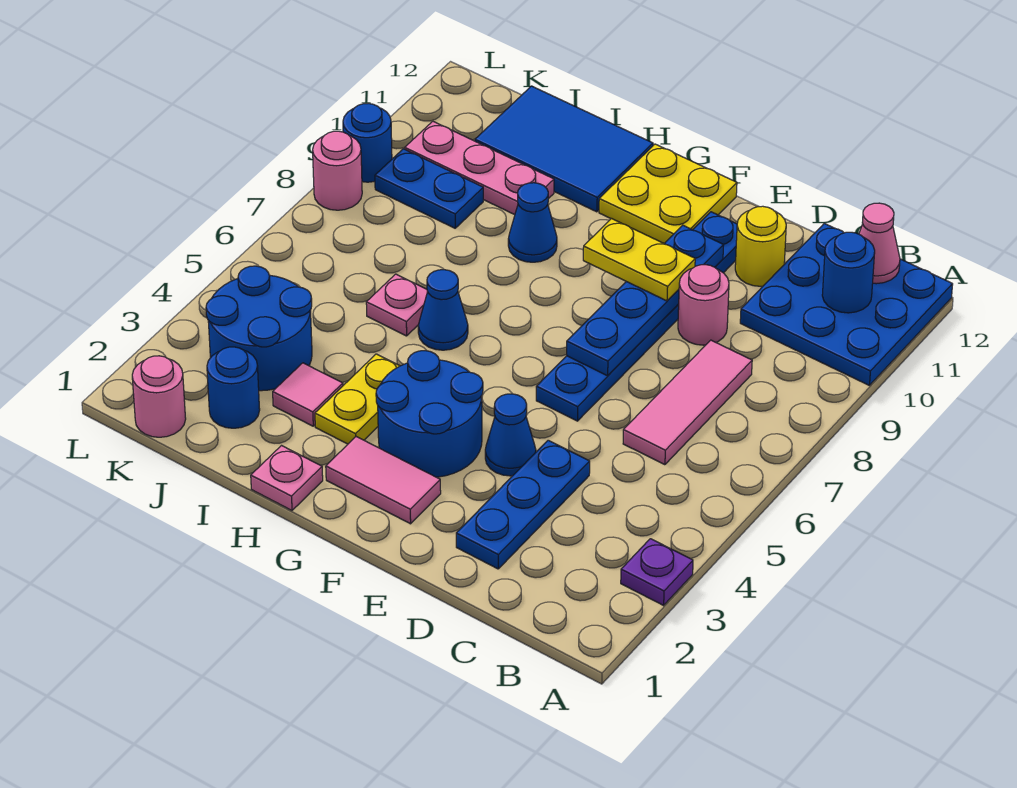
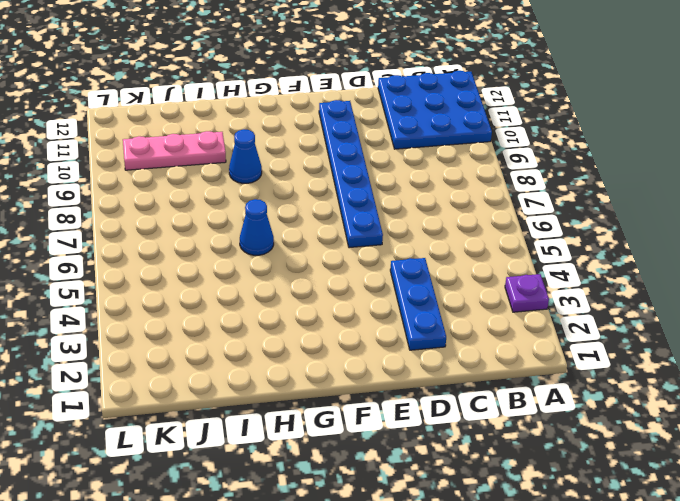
none -> pink tile C6:C8 level 1
none -> pink round brick D9 level 1
none -> yellow round brick D11 level 1

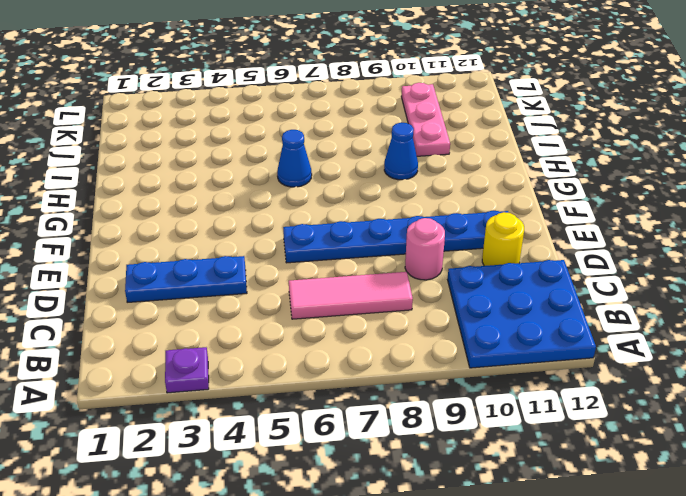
none -> blue cone E4 level 1
none -> pink tile F2:G2 level 1
none -> blue round brick F3:G4 level 1

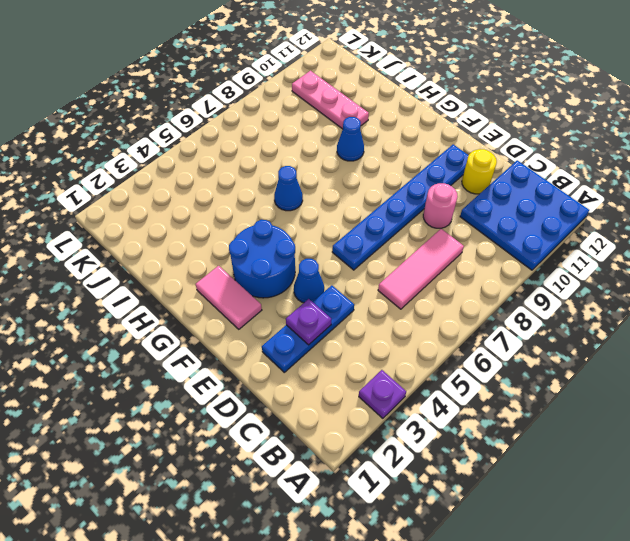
purple plate D3 level 2 -> none
none -> yellow plate F11:G12 level 1
none -> pink plate H1 level 1
none -> yellow plate H3:H4 level 1

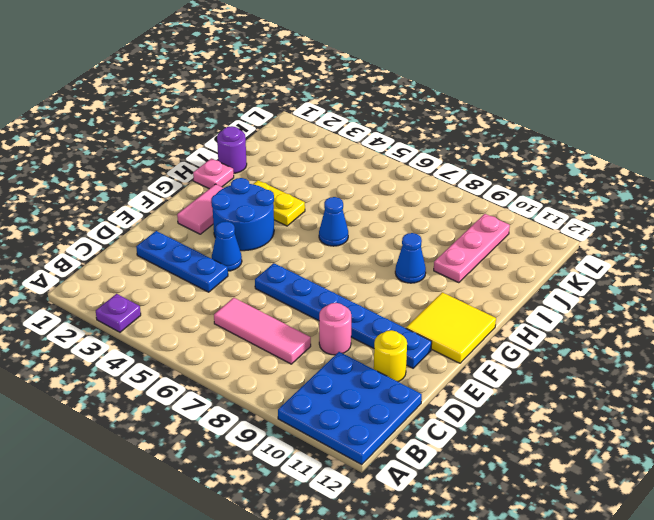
yellow tile F11:G12 level 1 -> yellow plate F11:G12 level 1
purple round brick I1 level 1 -> none
none -> blue tile H11:J12 level 1
none -> pink tile I3 level 1
none -> pink plate I6 level 1

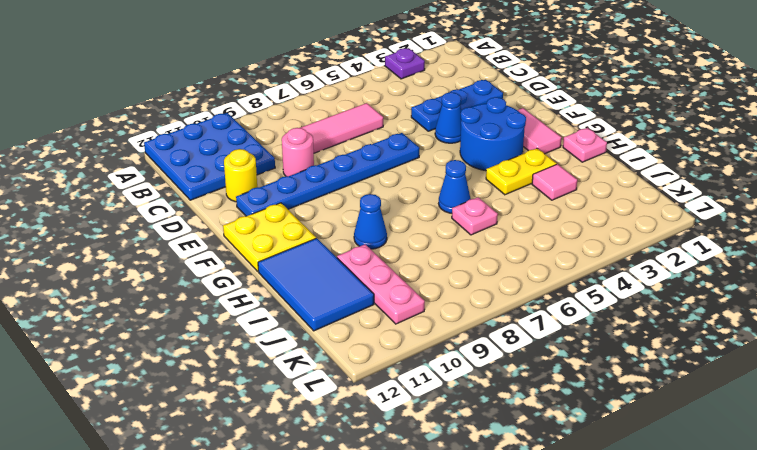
none -> blue round brick J2 level 1
none -> blue round brick J3:K4 level 1
none -> blue plate J9:K9 level 1

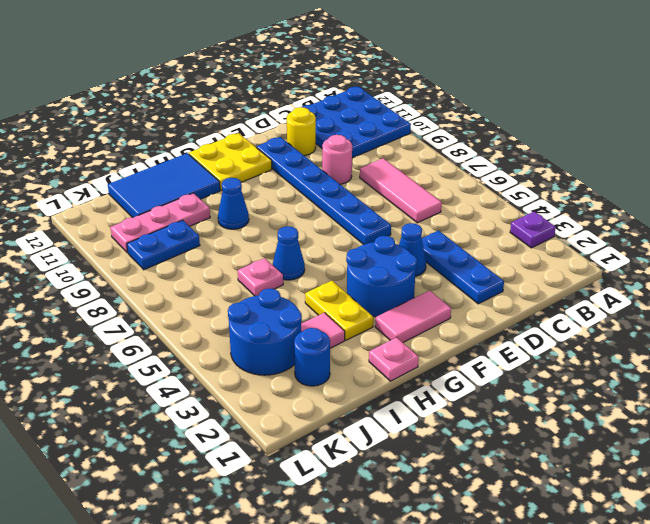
none -> pink round brick K1 level 1
none -> pink round brick L8 level 1
none -> blue round brick L9 level 1

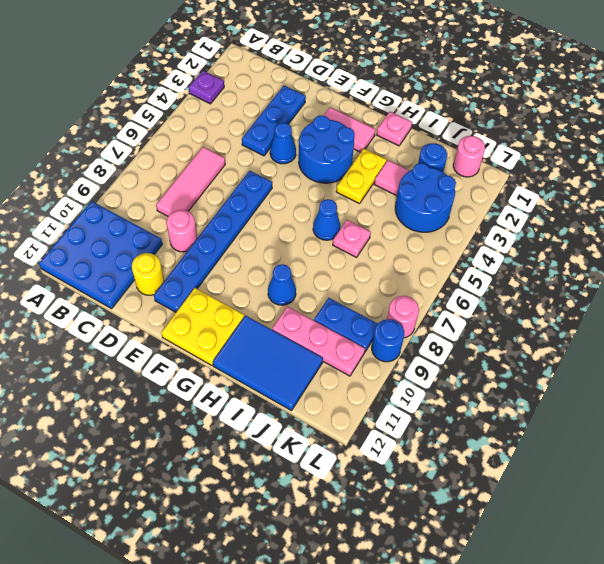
none -> blue round brick B11 level 2
none -> pink cone B12 level 2
none -> blue plate E7:E10 level 2

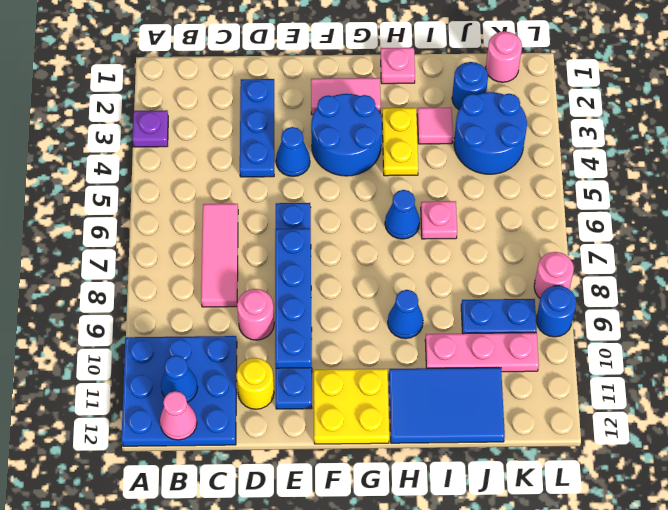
blue cone B11 level 2 -> blue round brick B11 level 2
none -> yellow plate E9:F9 level 3

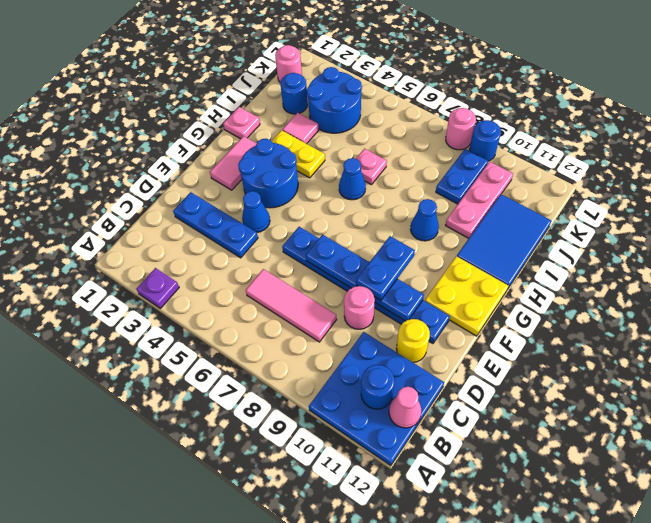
blue plate E9:F9 level 3 -> yellow plate E9:F9 level 3

